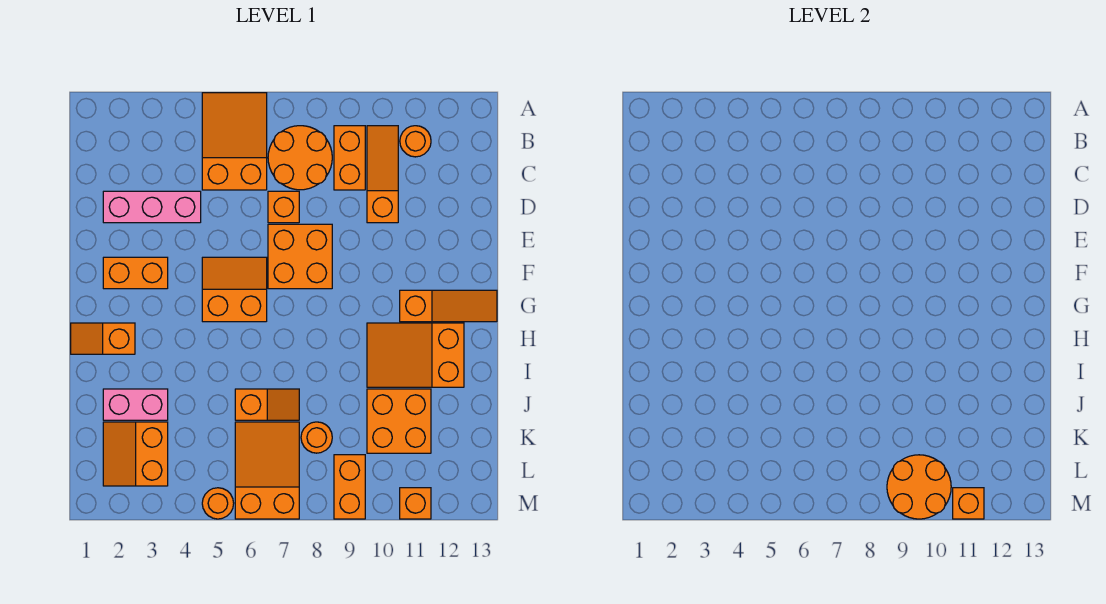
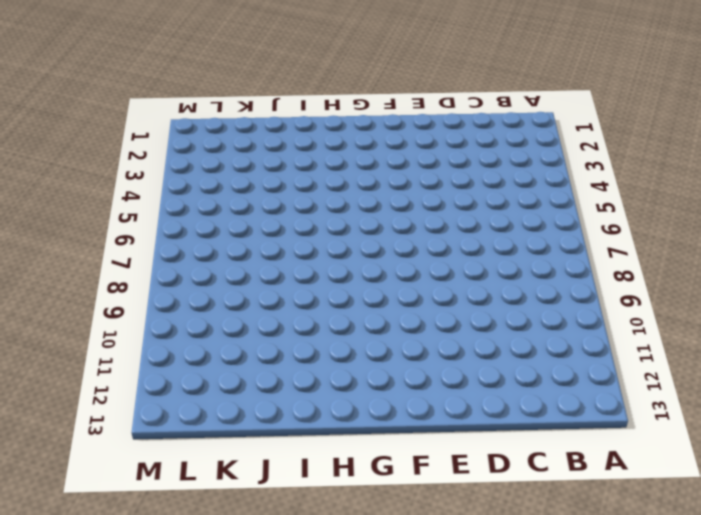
none -> orange slope A5:C6 level 1 top C
none -> orange round brick B7:C8 level 1
none -> orange brick B9:C9 level 1

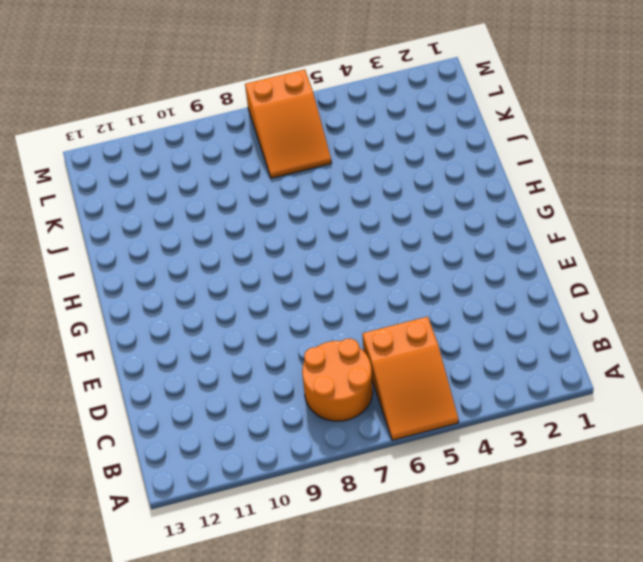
none -> orange brick B9:C9 level 1
none -> orange slope B10:D10 level 1 top D
none -> orange round brick B11 level 1

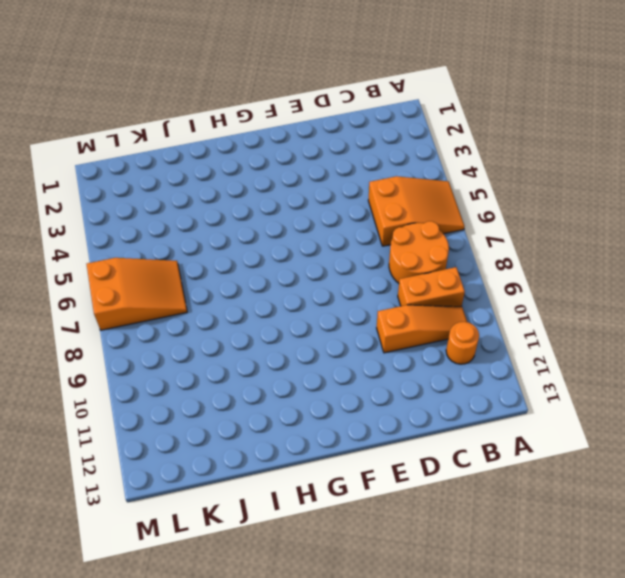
none -> pink brick D2:D4 level 1
none -> orange brick D7 level 1
none -> orange brick E7:F8 level 1

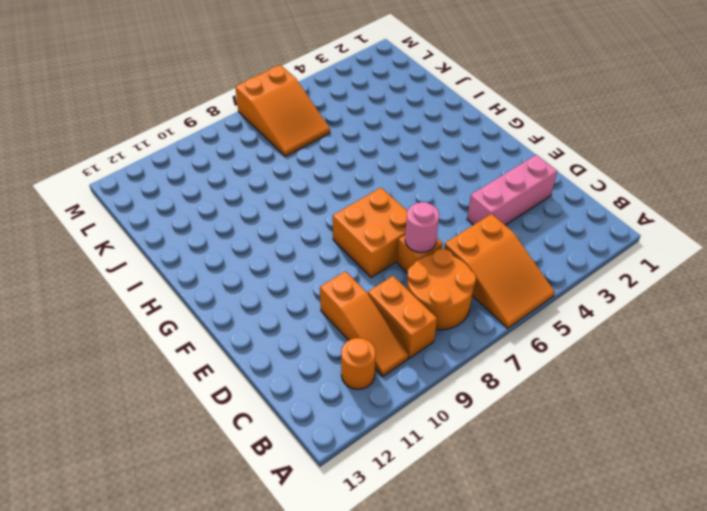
pink round brick D7 level 2 -> none
none -> orange brick F2:F3 level 1
none -> orange slope F5:G6 level 1 top G
none -> orange slope G11:G13 level 1 top 11

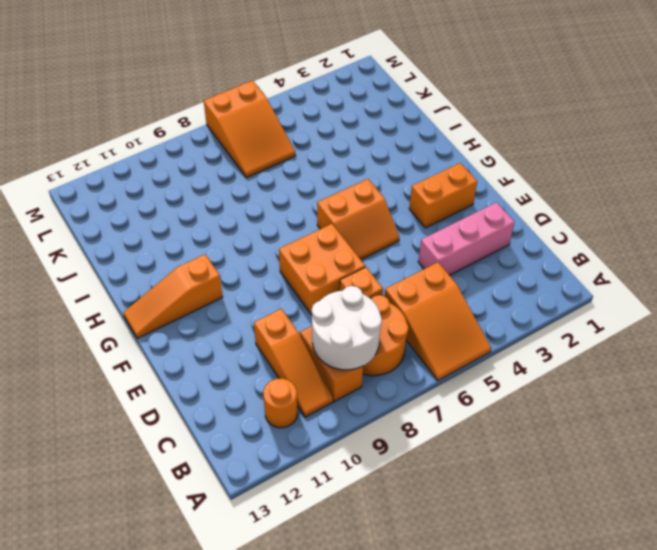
white round brick B8:C9 level 2 -> none
none -> orange slope H1:H2 level 1 top 2
none -> orange slope H10:I12 level 1 top 12
none -> pink brick J2:J3 level 1

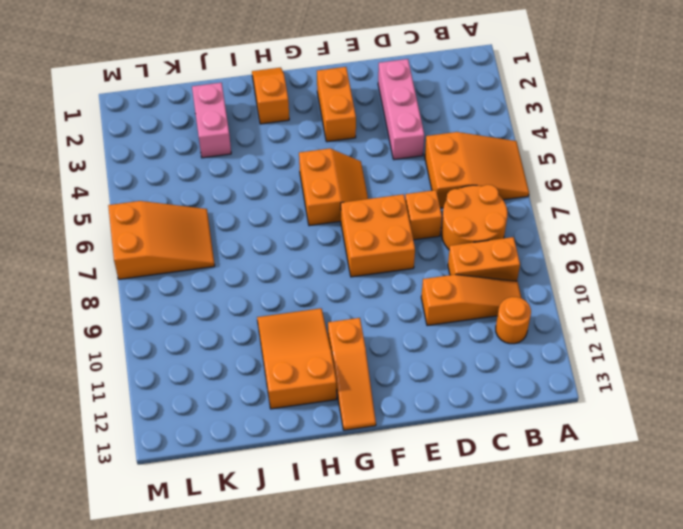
none -> orange slope J6:J7 level 1 top 6
none -> orange brick J10:K11 level 1
none -> orange slope K2:L3 level 1 top 3

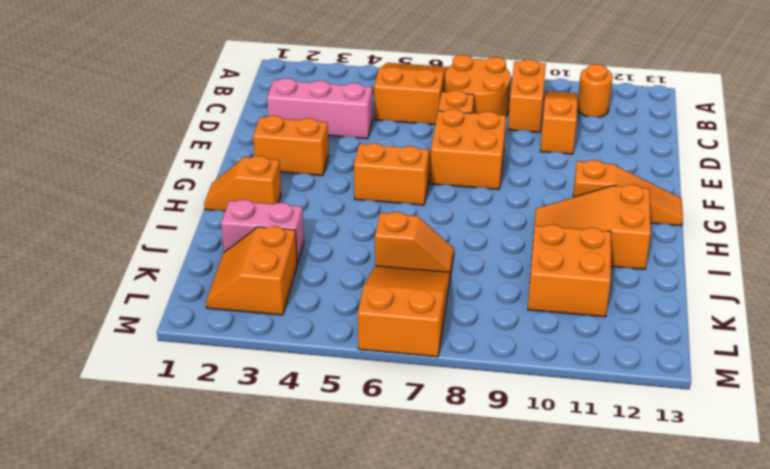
none -> orange round brick K8 level 1
none -> orange brick L9:M9 level 1
none -> orange round brick M5 level 1

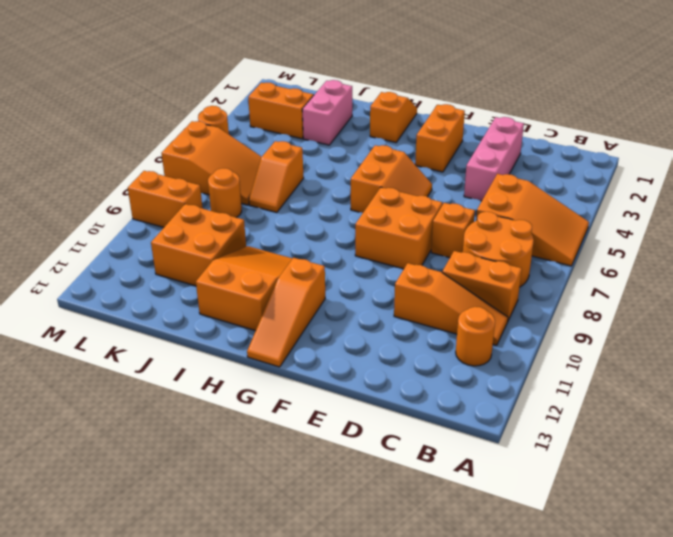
none -> orange brick M11 level 1
none -> orange round brick L9:M10 level 2
none -> orange brick M11 level 2

